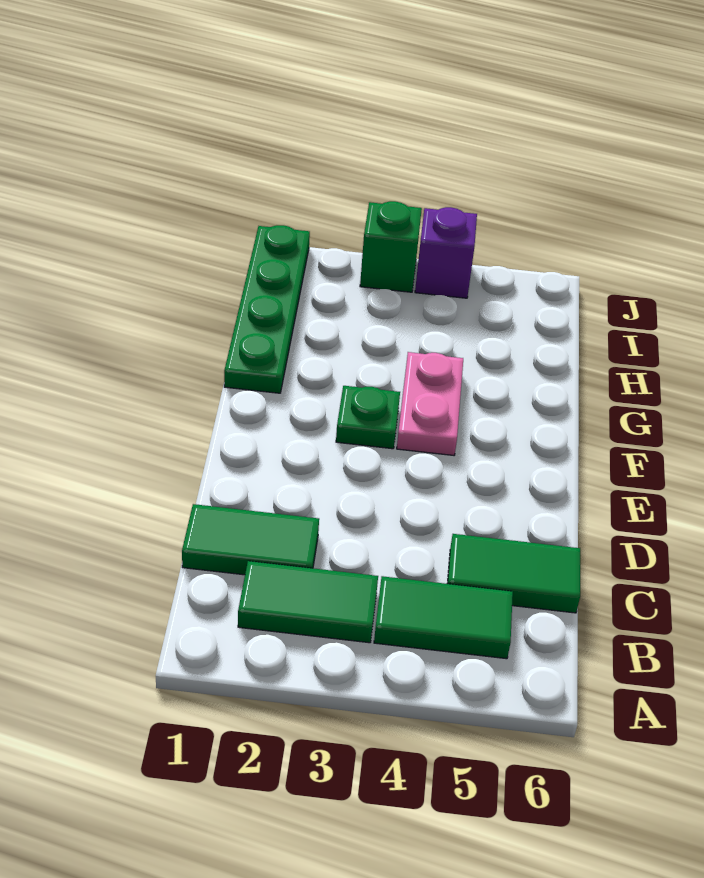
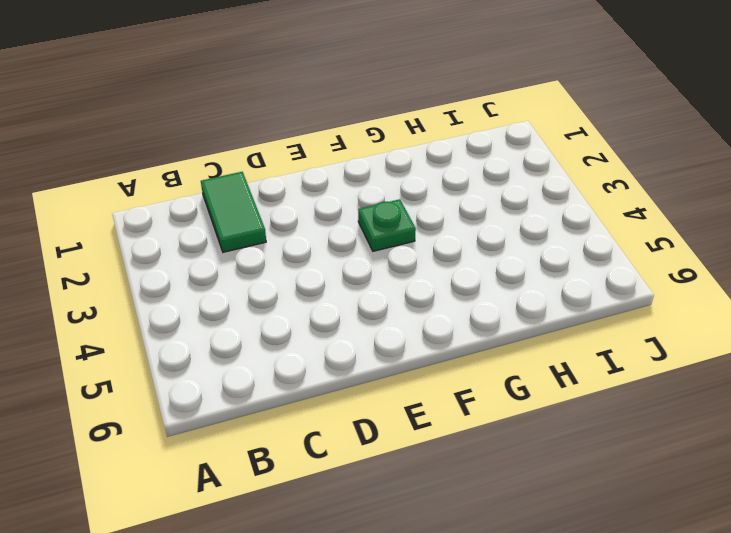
none -> green tile B2:B3 level 1
none -> green tile B4:B5 level 1

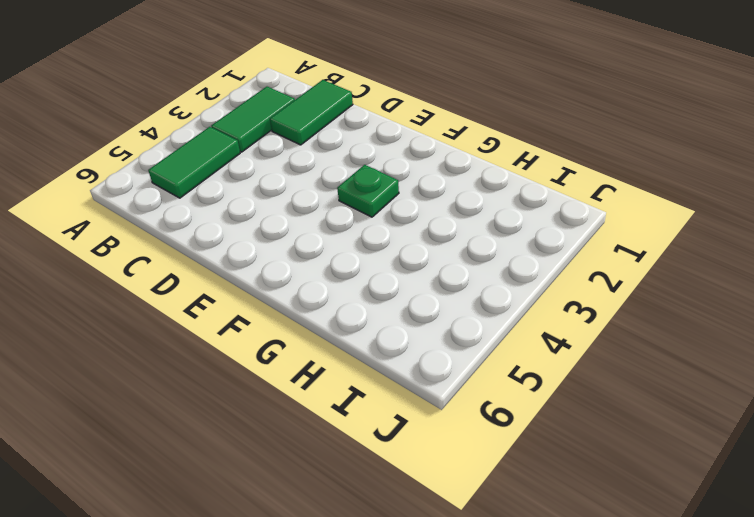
none -> green tile C5:C6 level 1
none -> pink plate F4:G4 level 1

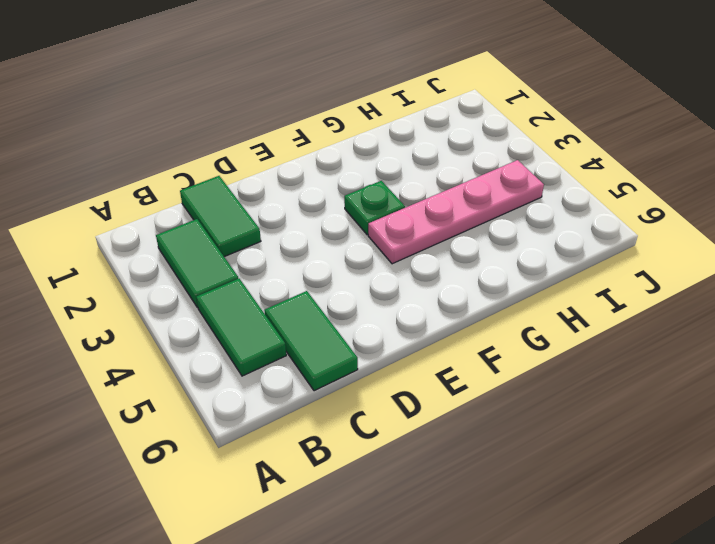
pink plate F4:I4 level 1 -> pink plate F4:G4 level 1
none -> green plate G1:J1 level 1
none -> green brick J3 level 1

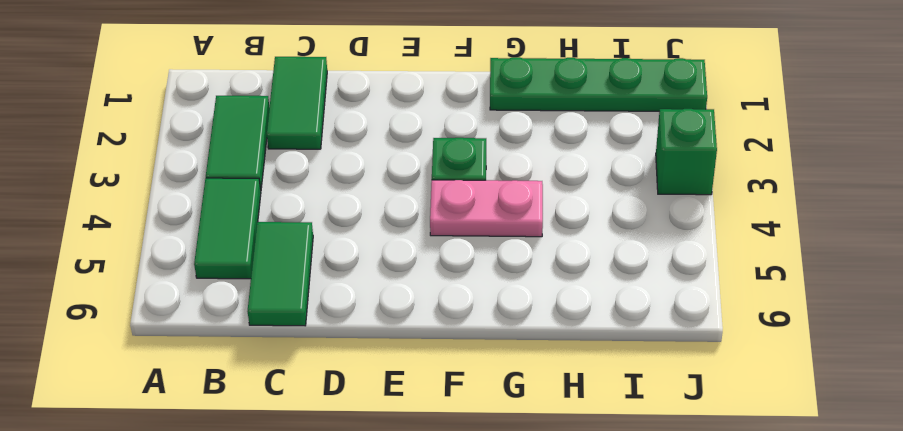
none -> purple brick J4 level 1

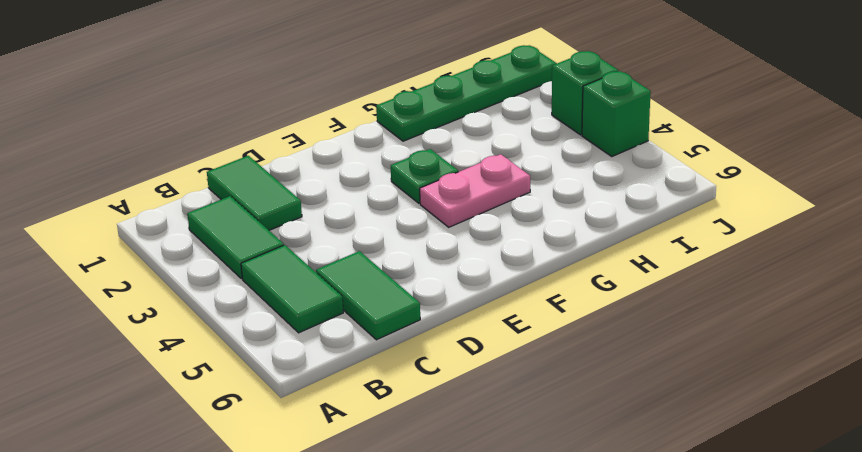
green brick J4 level 1 -> purple brick J4 level 1

